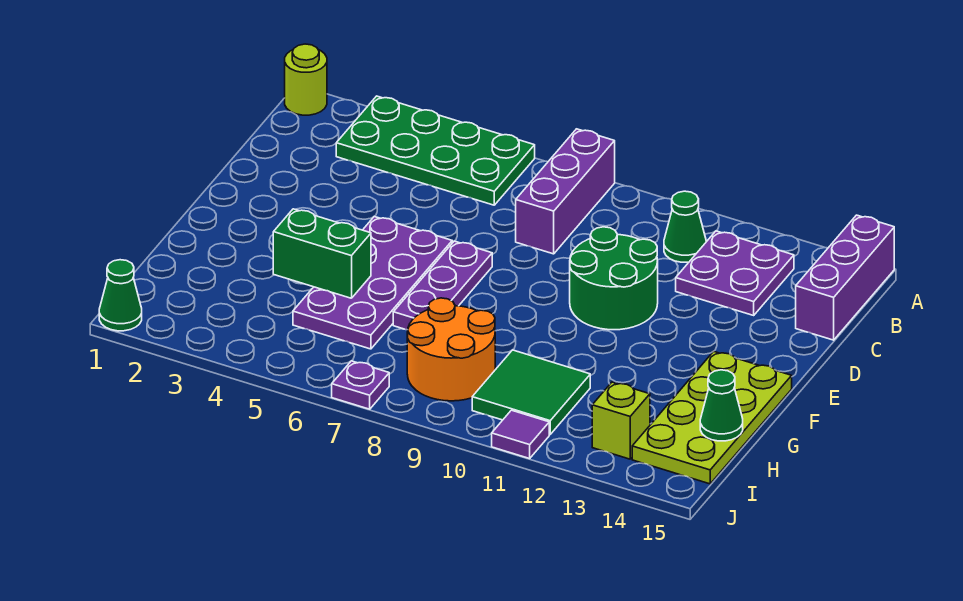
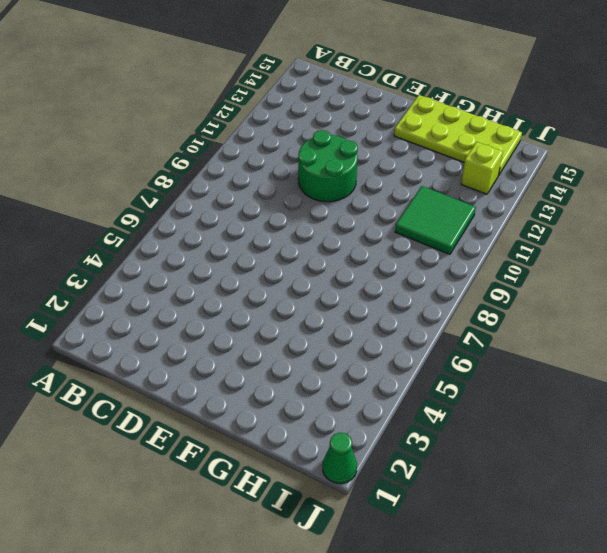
none -> lime round brick A1 level 1
none -> green plate A3:B6 level 1
none -> purple brick A8:C8 level 1

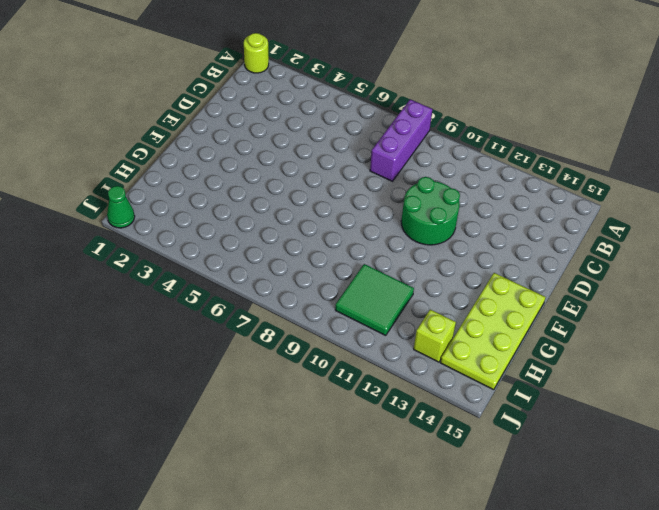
none -> green plate A3:B6 level 1
none -> purple brick A15:C15 level 1
none -> green cone B11 level 1

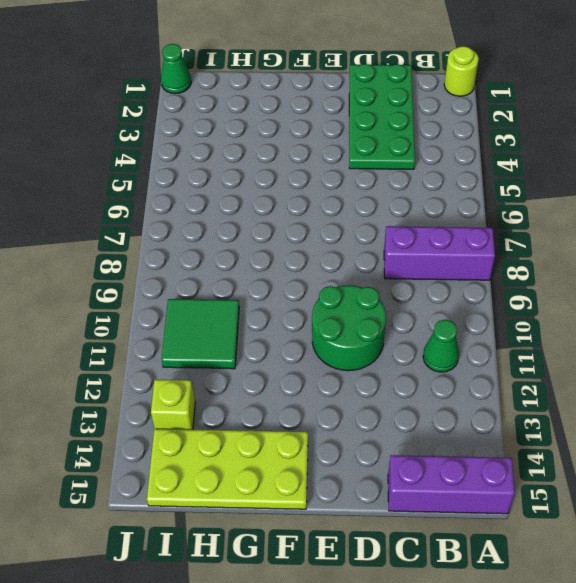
green plate C1:D4 level 1 -> green plate A3:B6 level 1
none -> purple plate B12:C13 level 1
none -> purple plate E5:H6 level 1
none -> purple plate E7:G7 level 1

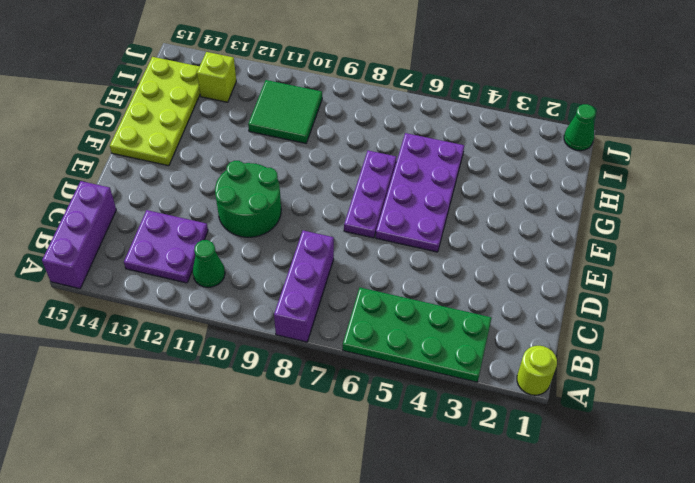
none -> orange round brick H8:I9 level 1
none -> purple plate J7 level 1
none -> purple tile J11 level 1

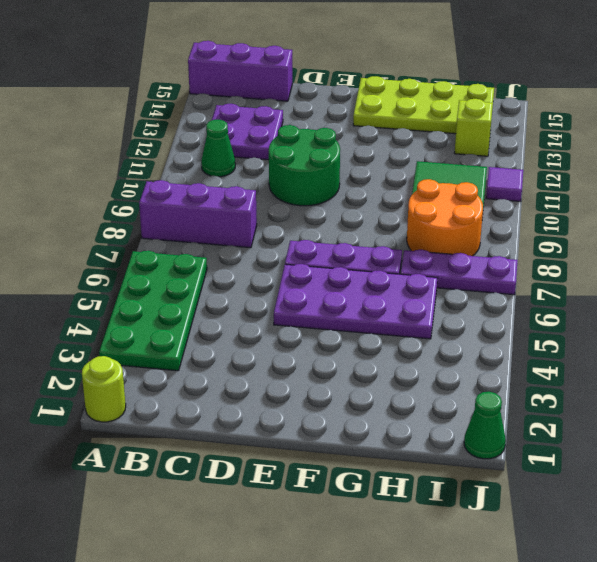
purple plate H7:J7 level 1 -> purple plate J7 level 1
none -> green brick G4:G5 level 2
none -> green cone H15 level 2

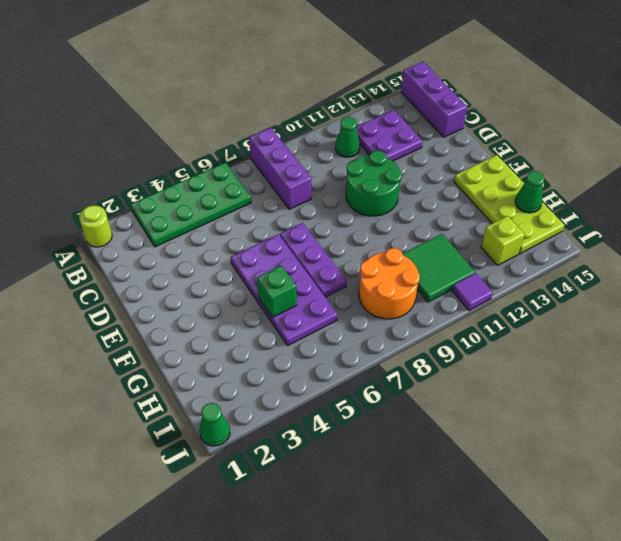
green brick G5 level 2 -> green brick G4:G5 level 2
none -> purple plate J7 level 1

